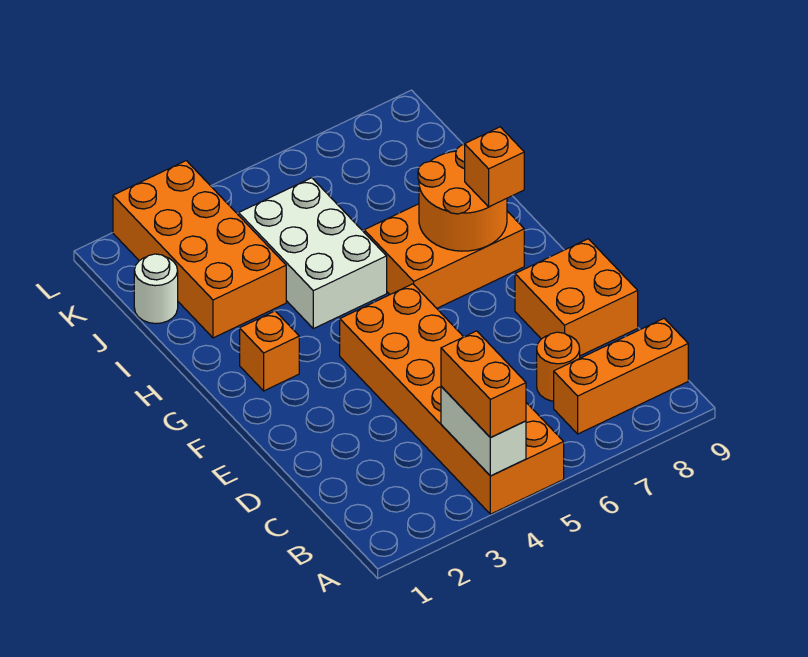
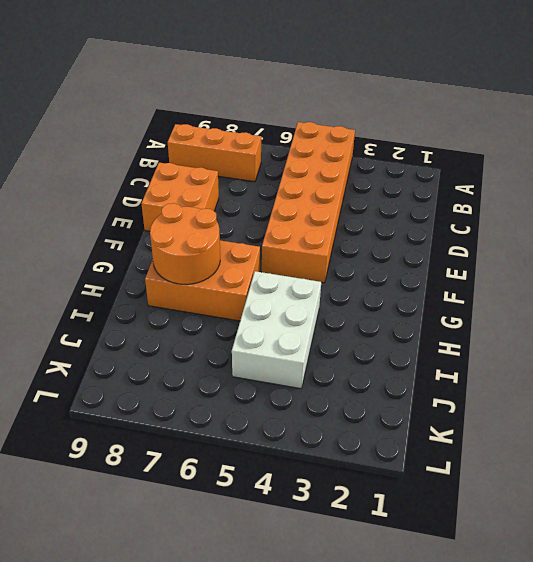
none -> orange round brick C7 level 1
none -> orange brick G2 level 1
none -> orange brick I2:L3 level 1

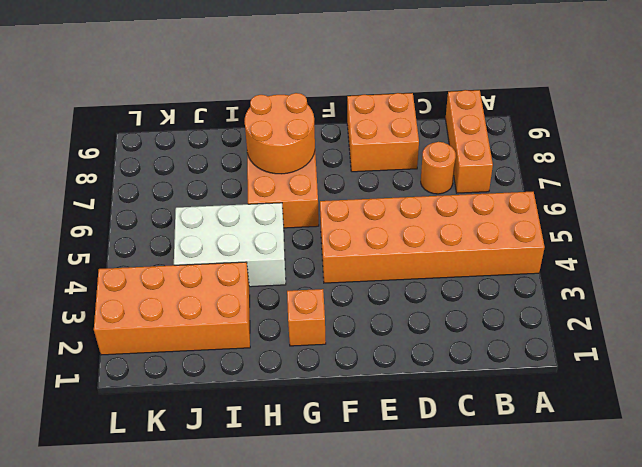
none -> white round brick J1 level 1
none -> white brick A4:B4 level 2
none -> orange brick A4:B4 level 3

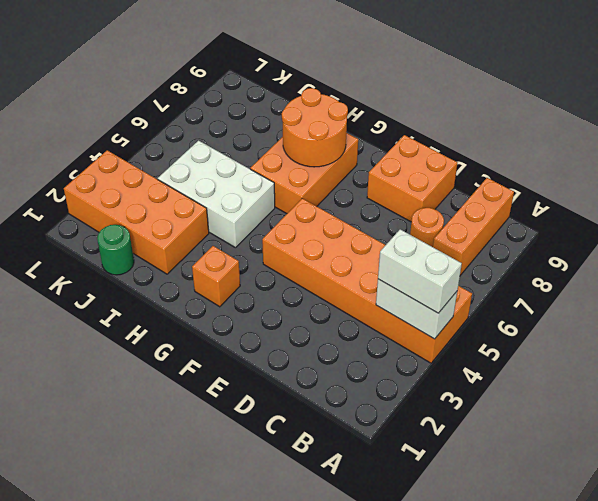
white brick A4:B4 level 3 -> orange brick A4:B4 level 3
green round brick J1 level 1 -> white round brick J1 level 1
none -> orange brick G8 level 3

